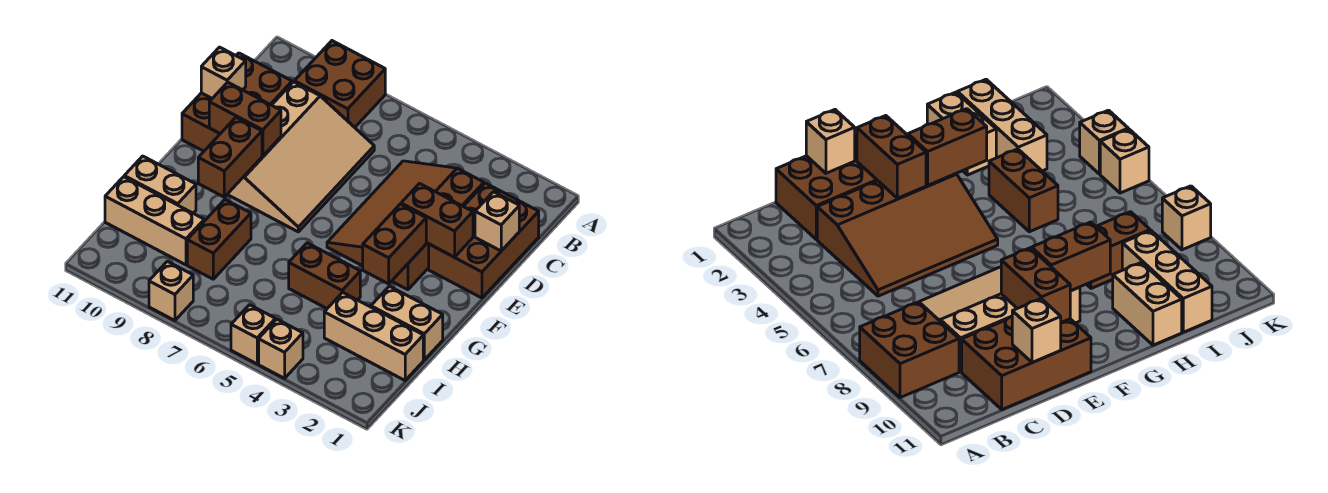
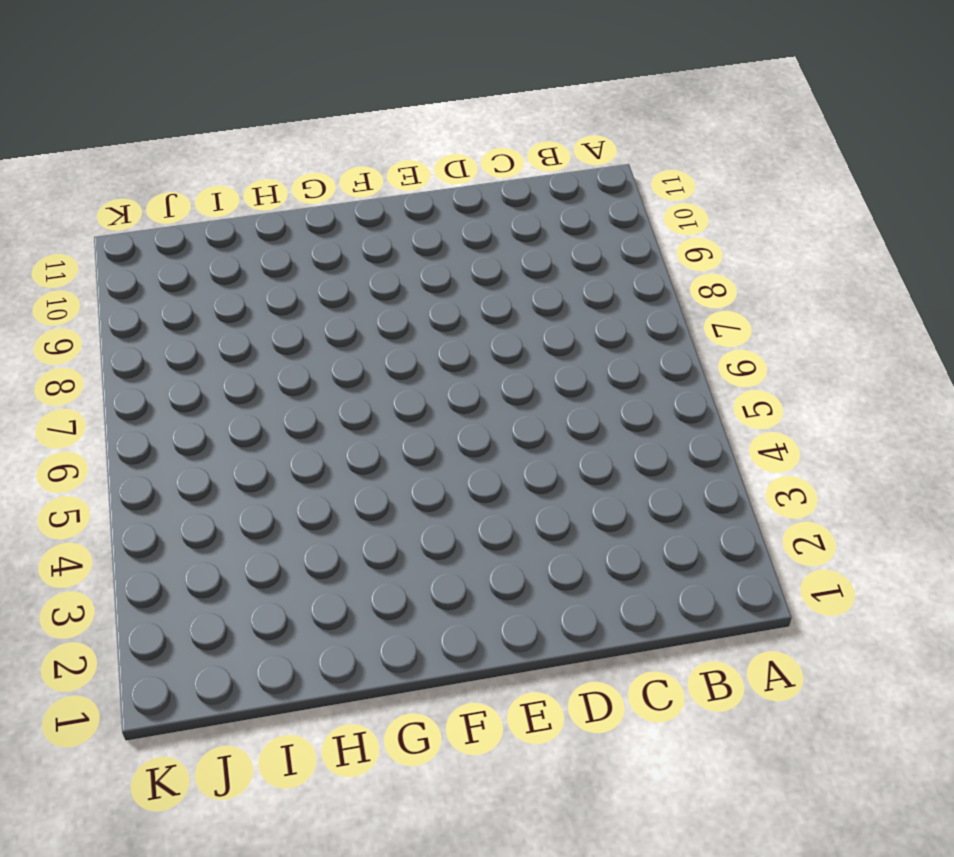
none -> brown brick A8:B9 level 1
none -> brown brick C1:E2 level 1
none -> brown slope C3:F5 level 1 top 3

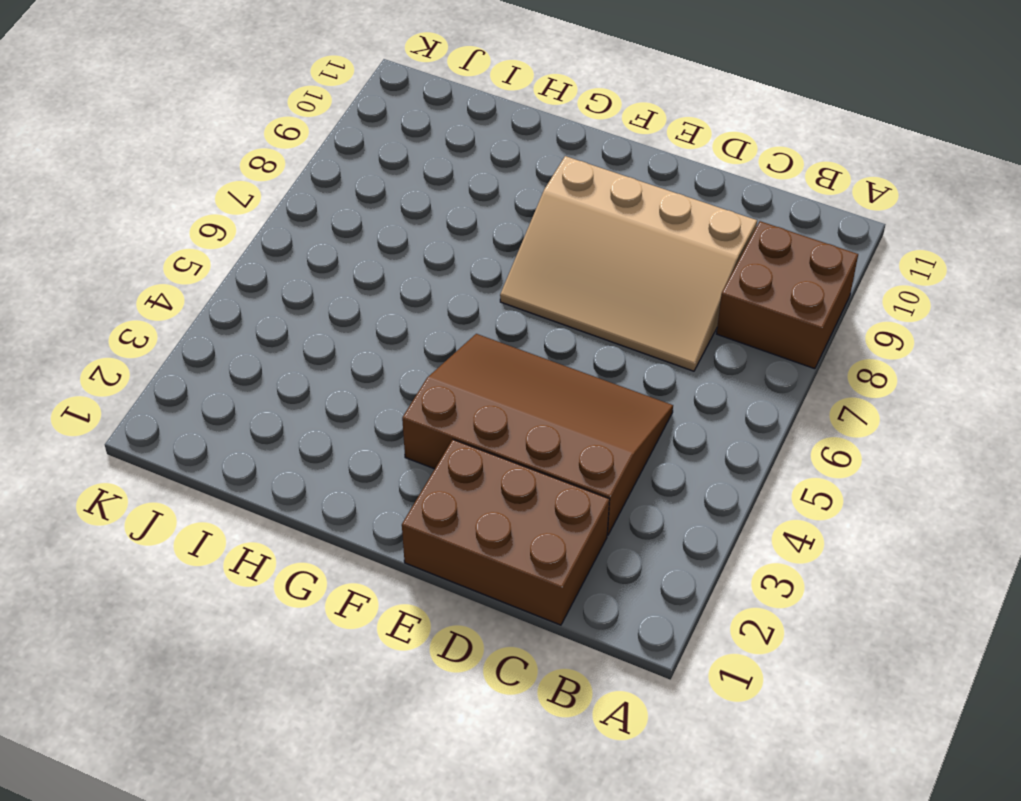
none -> brown brick C10:E11 level 1
none -> tan brick H1:H2 level 1
none -> brown brick H4:H5 level 1

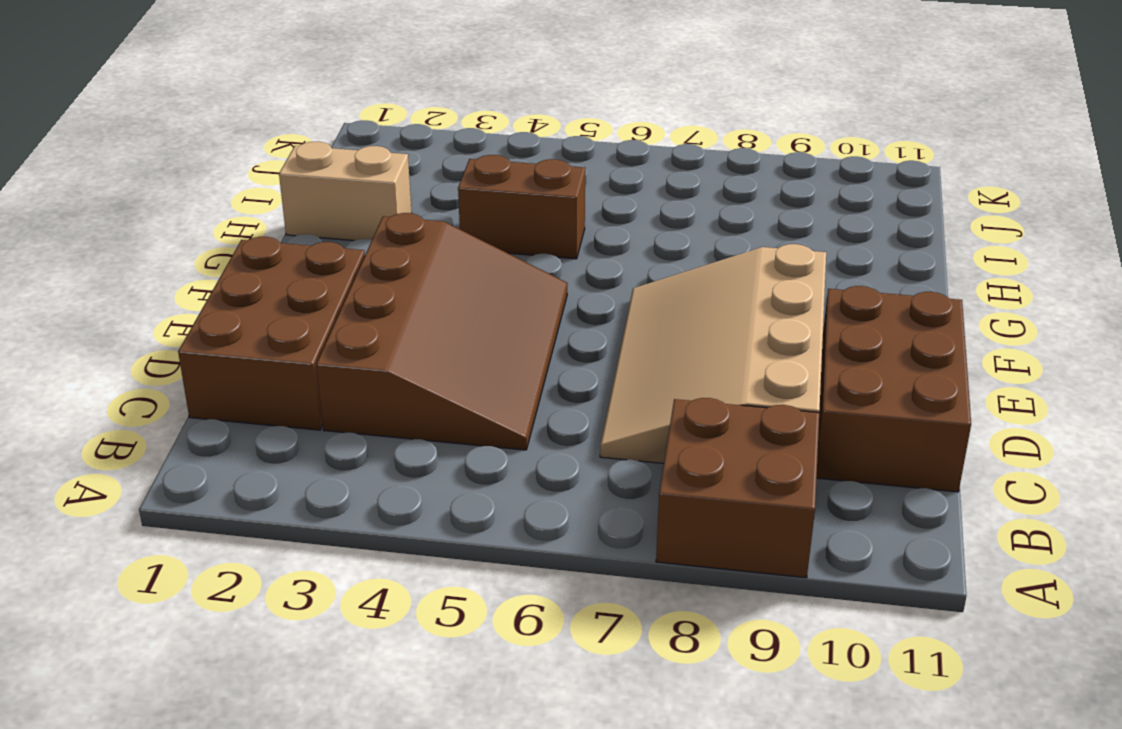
none -> brown brick H8:I8 level 1
none -> tan brick H10:H11 level 1
none -> tan brick I1:I3 level 1

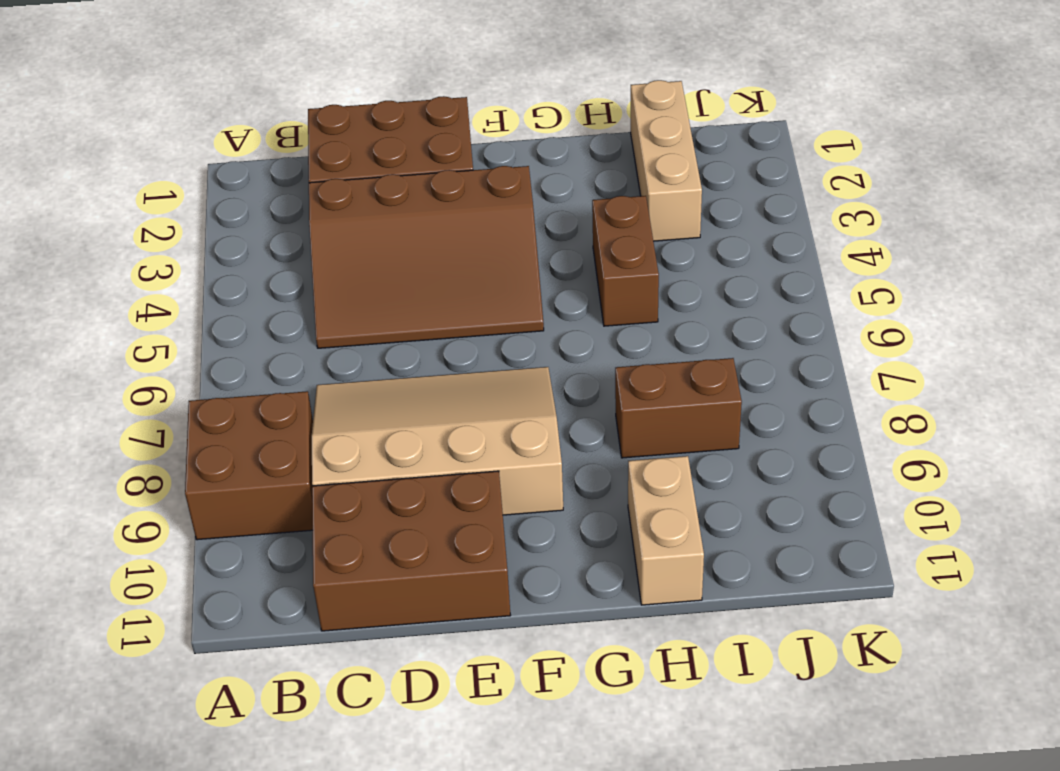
none -> tan brick H1:H2 level 1
none -> tan brick I9:I11 level 1
none -> tan brick K4 level 1

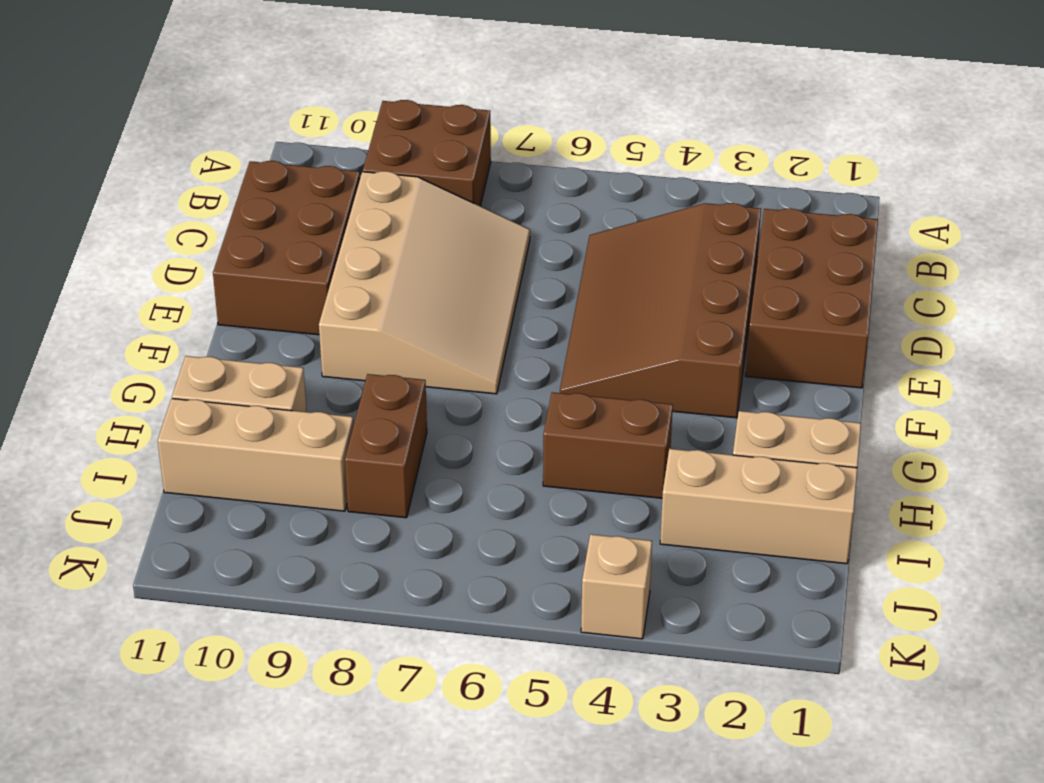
none -> tan brick K5 level 1
none -> tan brick K8 level 1
none -> tan brick D1 level 2

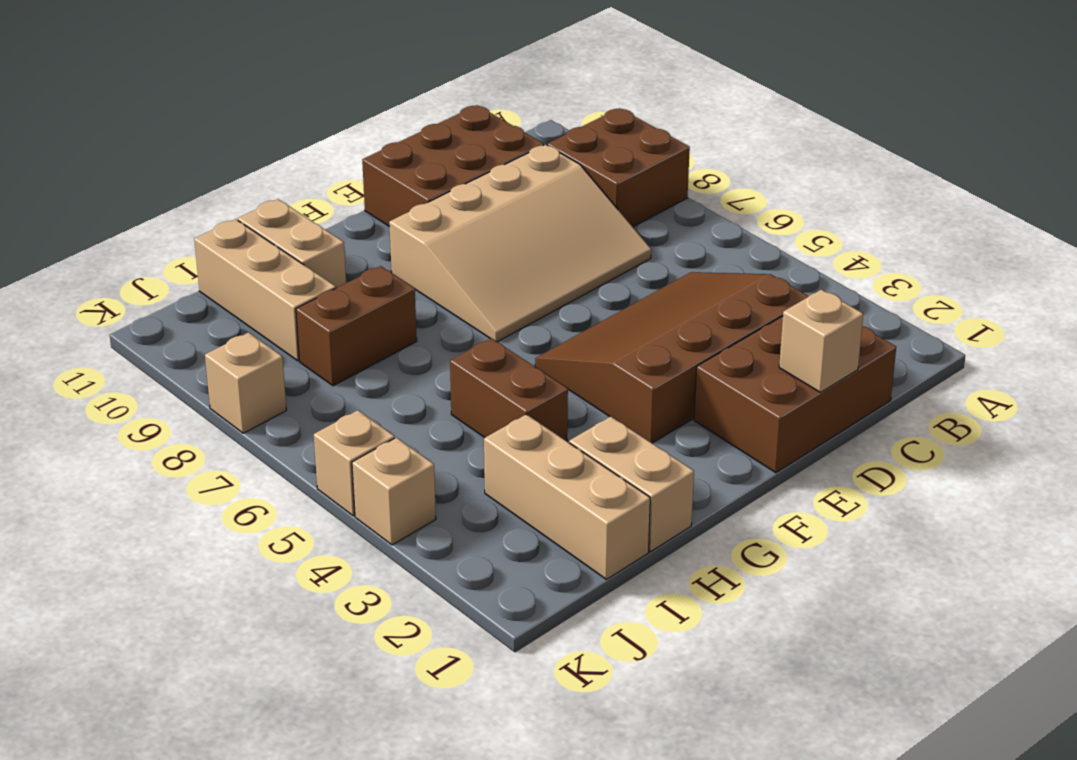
none -> tan brick D11 level 2
none -> brown brick E2:E3 level 2
none -> brown brick E9:E10 level 2

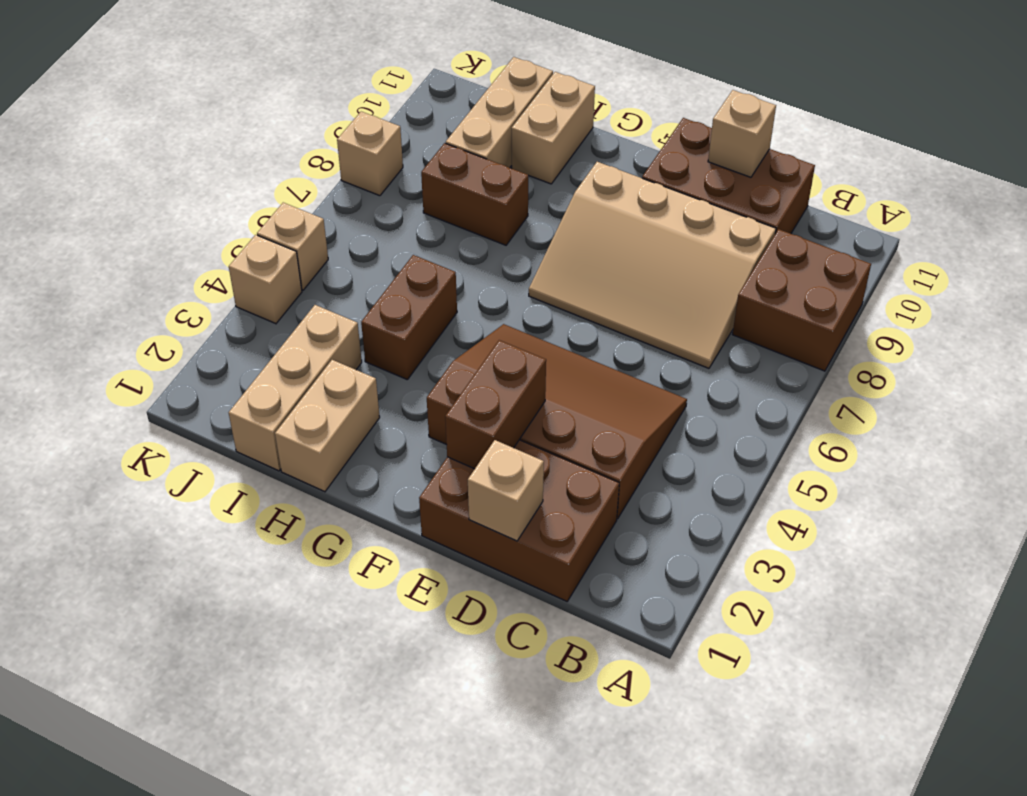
none -> brown brick E9:E10 level 2
none -> brown brick F3:G3 level 2
none -> brown brick F9:G9 level 2

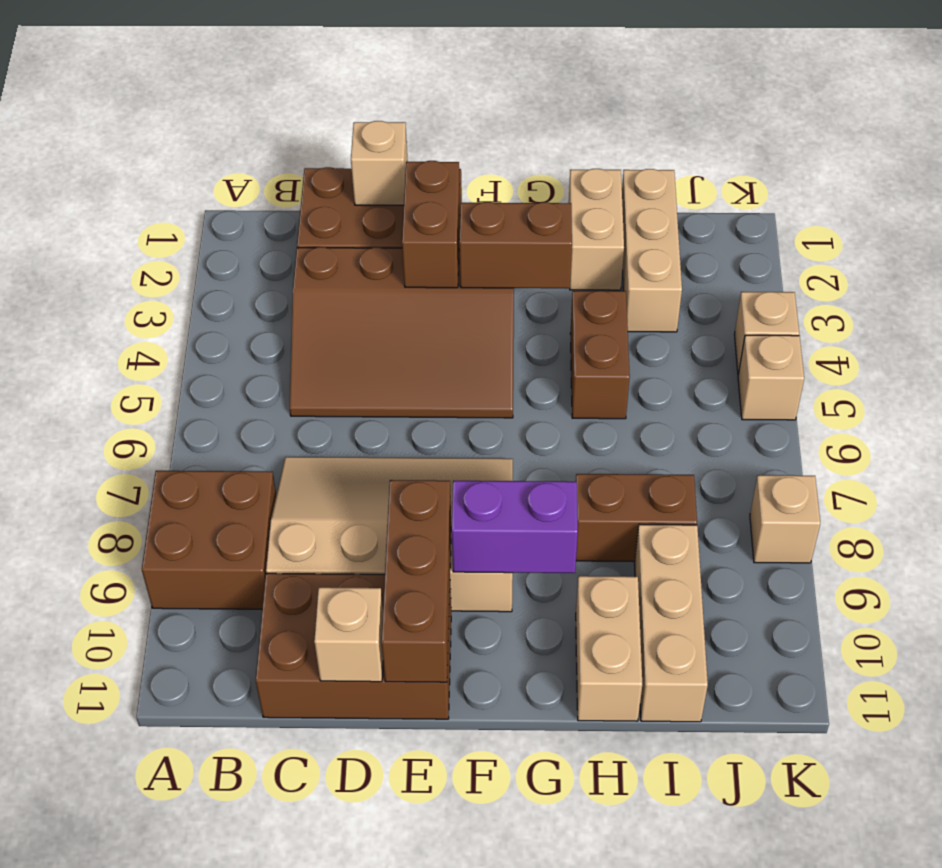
brown brick E9:E11 level 2 -> brown brick E9:E10 level 2
purple brick F9:G9 level 2 -> brown brick F9:G9 level 2

